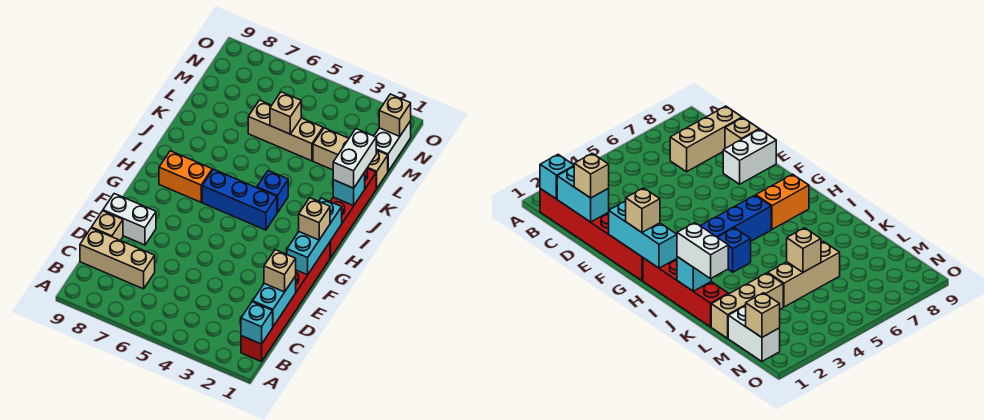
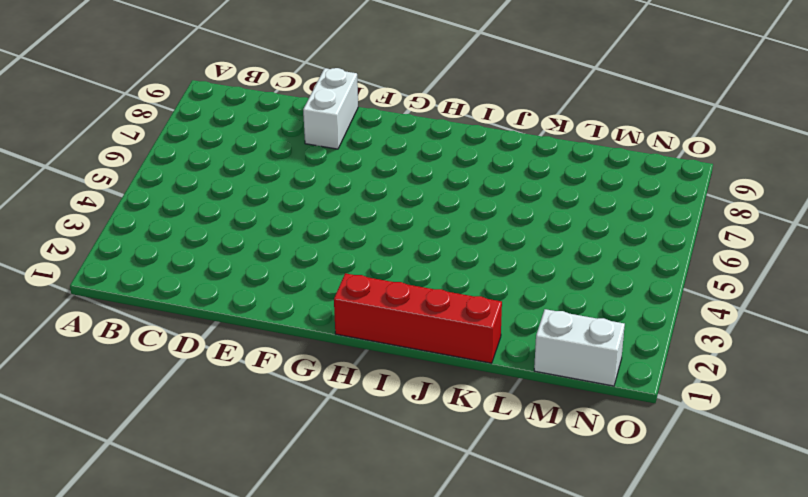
none -> red brick B1:G1 level 1
none -> tan brick C7:C9 level 1
none -> tan brick D9 level 1

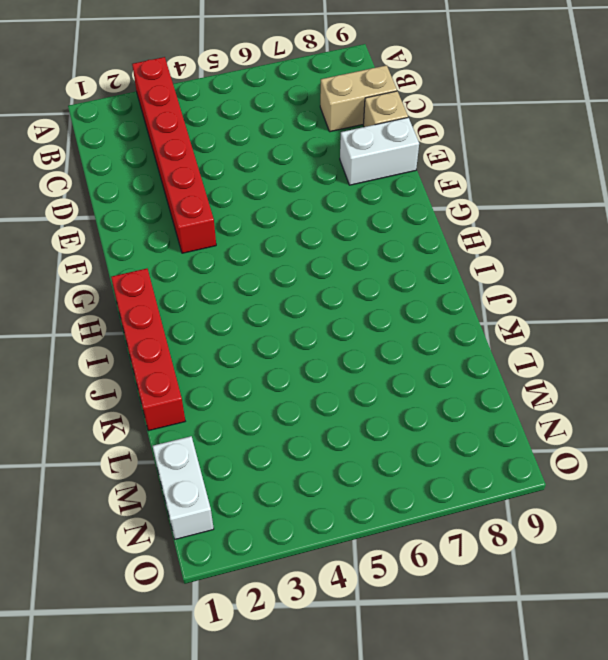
red brick A3:F3 level 1 -> red brick B1:G1 level 1
tan brick C8:C9 level 1 -> tan brick C7:C9 level 1
none -> blue brick H4:H6 level 1
none -> orange brick H7:H8 level 1
none -> blue brick I4 level 1

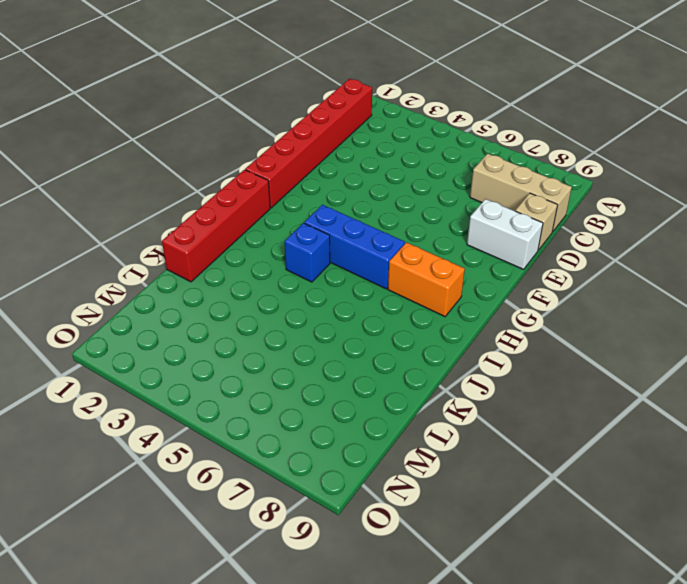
none -> tan brick L1:L3 level 1
none -> tan brick L4:L6 level 1
none -> white brick M1:N1 level 1

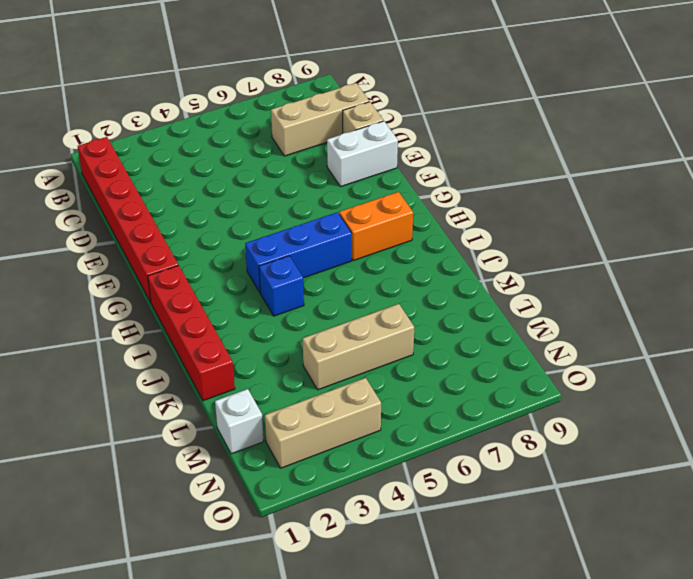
white brick M1 level 1 -> white brick M1:N1 level 1
tan brick N2:N4 level 1 -> tan brick L1:L3 level 1
none -> cyan brick B1 level 2
none -> cyan brick C1:D1 level 2
none -> cyan brick F1:H1 level 2

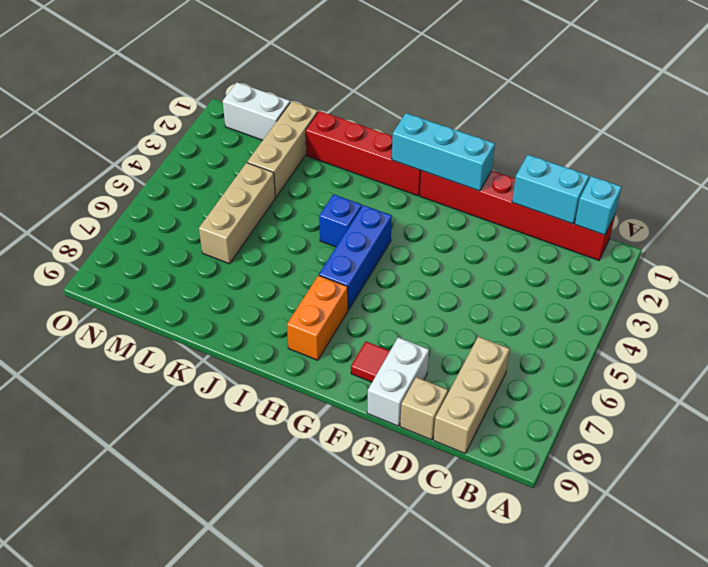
red tile F8 level 1 -> none
none -> cyan brick J1 level 2
none -> tan brick L5 level 2
none -> tan brick N1 level 2

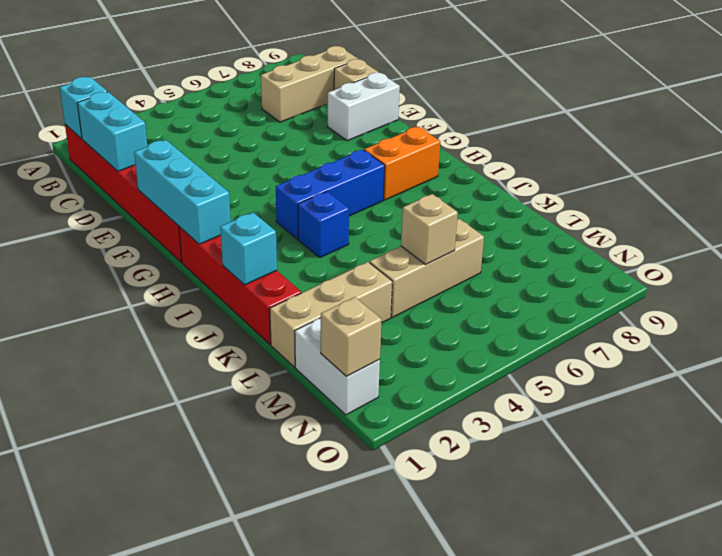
none -> tan brick D1 level 3
none -> tan brick G1 level 3
none -> white brick J1:K1 level 3

